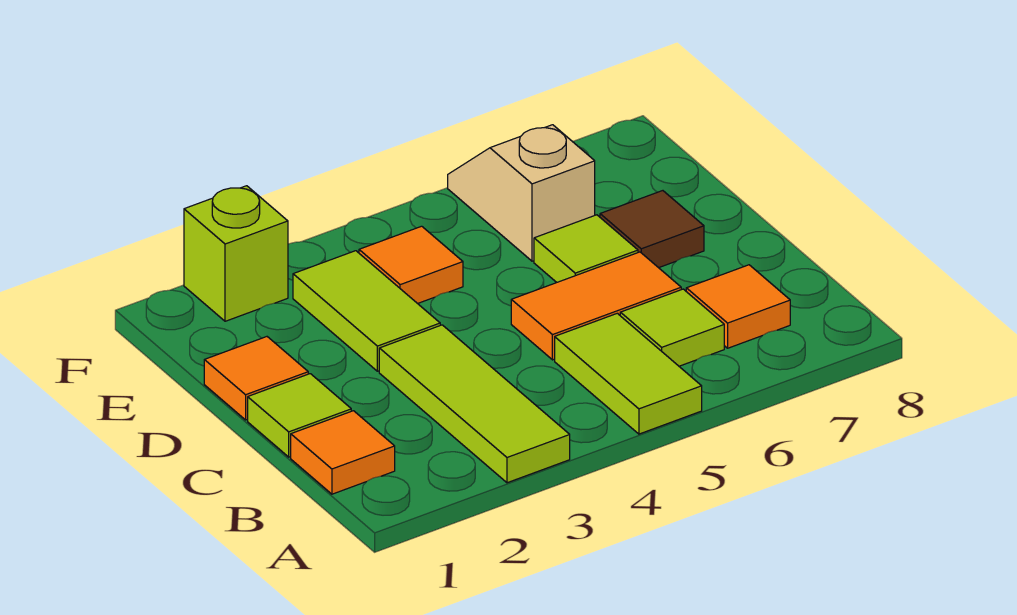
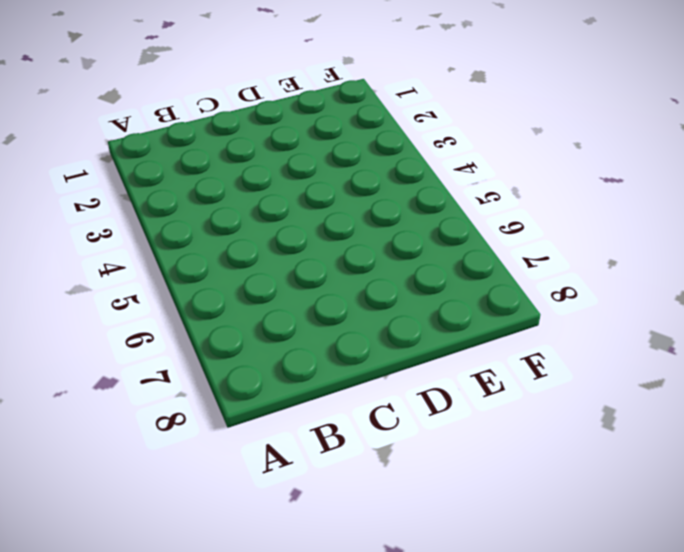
none -> lime tile A3:C3 level 1
none -> lime tile A5:B5 level 1
none -> orange tile B1 level 1

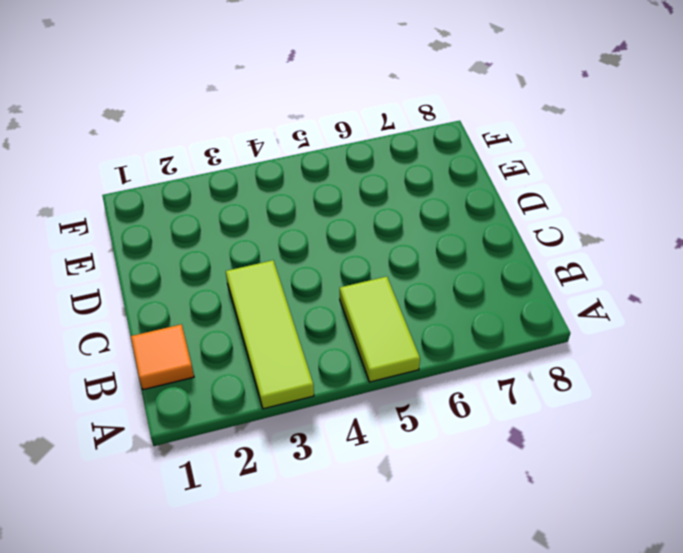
none -> lime tile B6 level 1
none -> orange tile B7 level 1
none -> lime tile C1 level 1

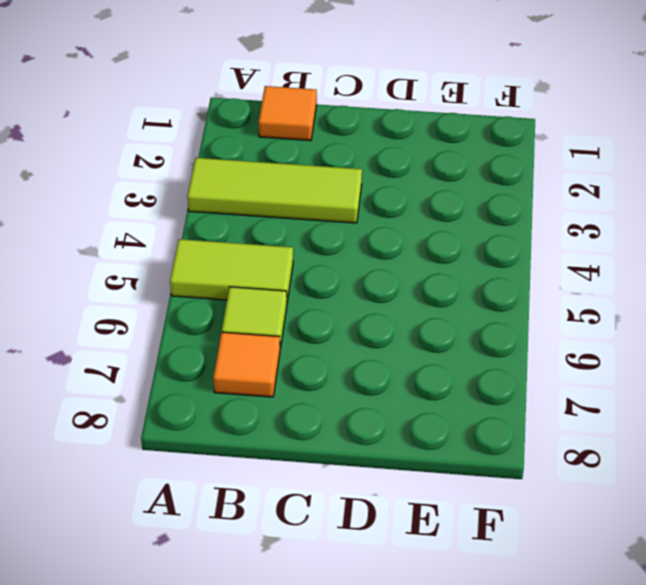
none -> lime tile C1 level 1
none -> orange tile C5:C6 level 1
none -> orange tile D1 level 1

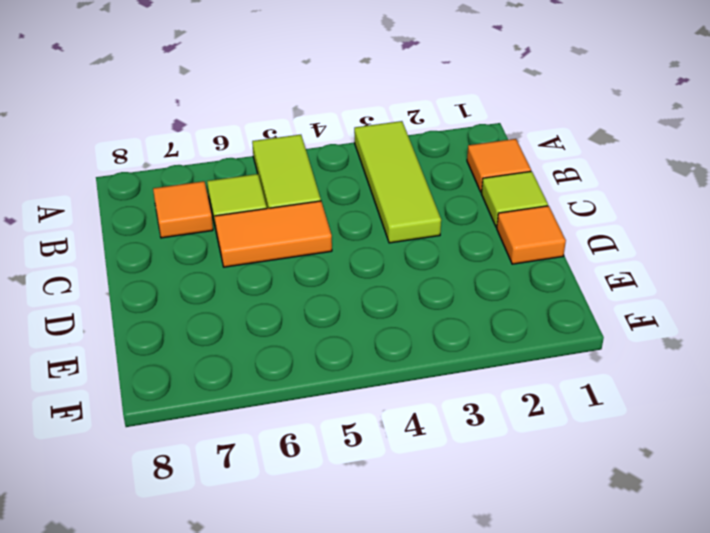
none -> lime tile D3:E3 level 1
none -> lime tile D6 level 1
none -> brown tile D7 level 1

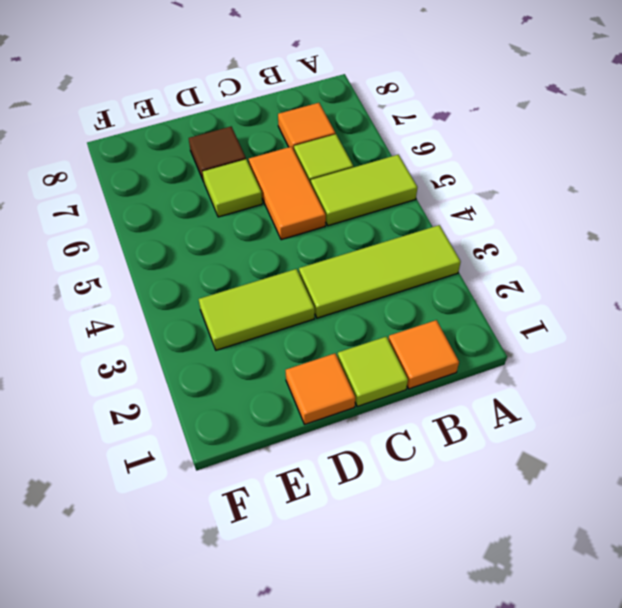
none -> orange tile E4 level 1
none -> tan slope E6:F6 level 1 top E
none -> lime brick F2 level 1

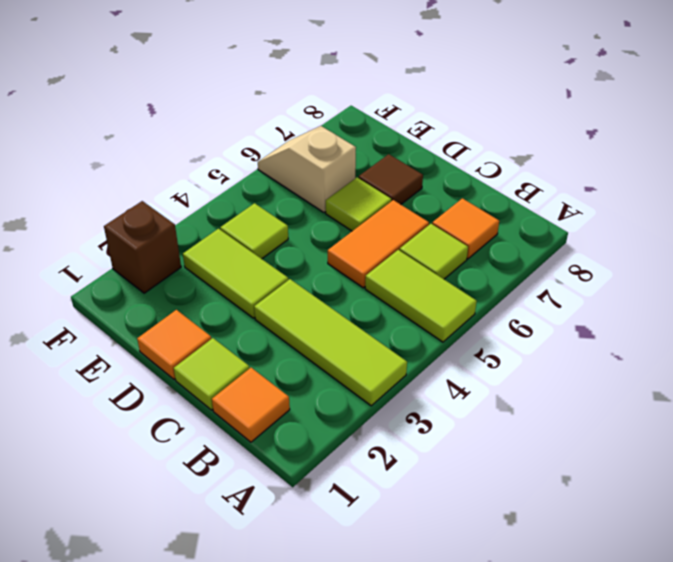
lime tile E4 level 1 -> orange tile E4 level 1
brown brick F2 level 1 -> lime brick F2 level 1

